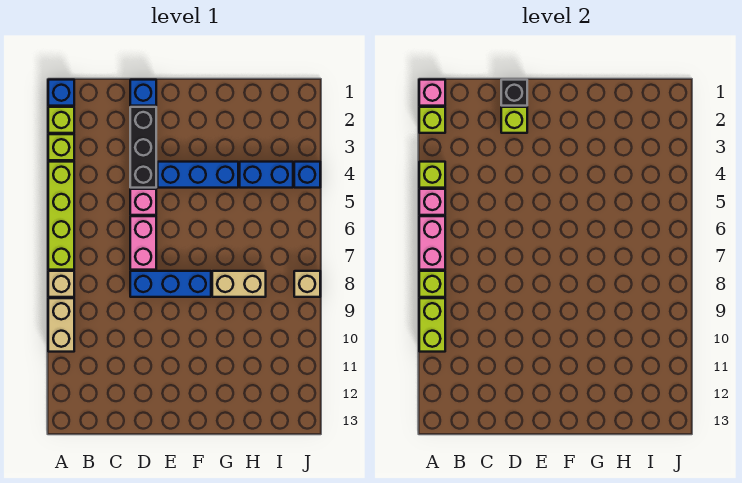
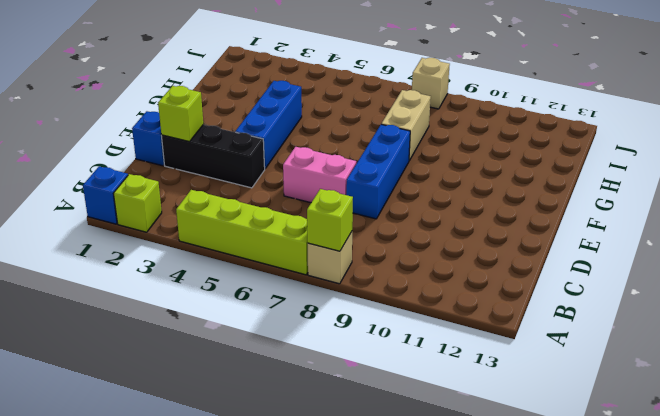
none -> lime brick A3 level 1
none -> tan brick A9:A10 level 1
none -> pink brick D5 level 1

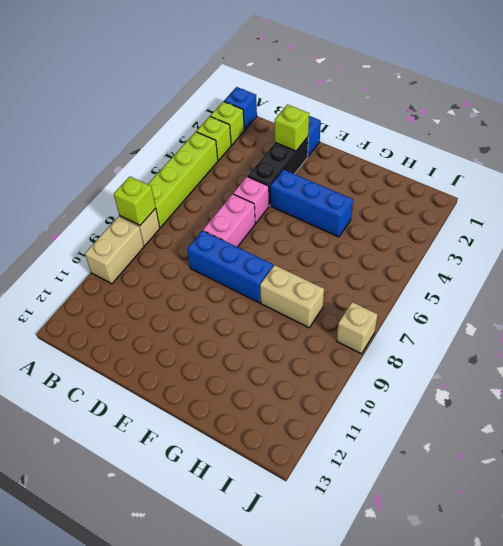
none -> blue brick H4:I4 level 1
none -> blue brick J4 level 1
none -> pink brick A1 level 2

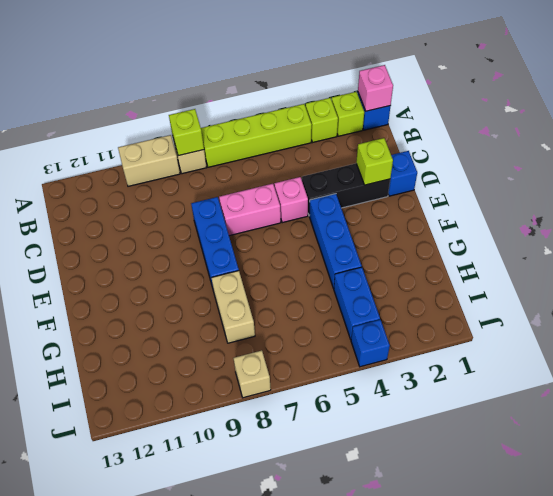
none -> lime brick A2 level 2
none -> lime brick A4 level 2
none -> pink brick A5 level 2

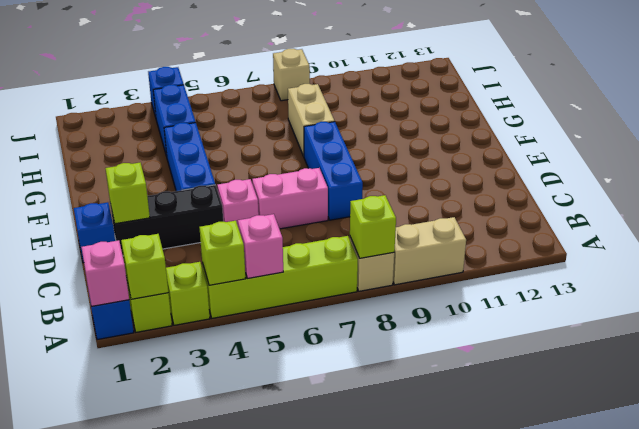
none -> pink brick A6:A7 level 2
none -> lime brick A9:A10 level 2
none -> black brick D1 level 2

